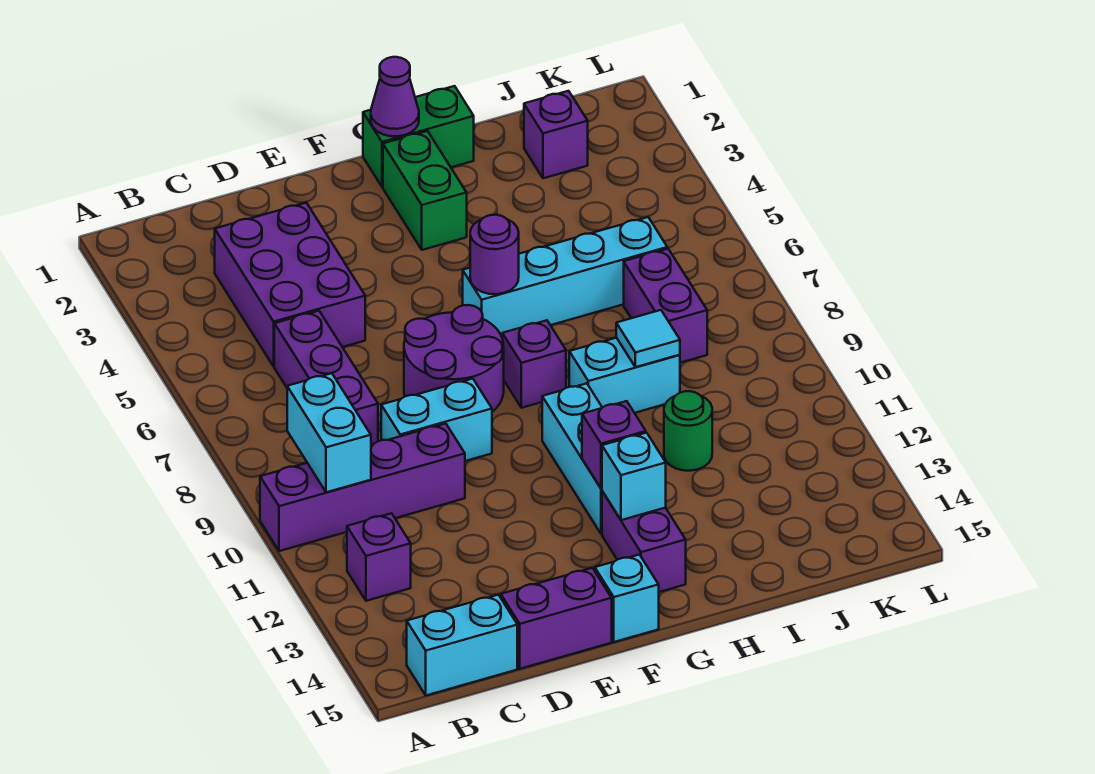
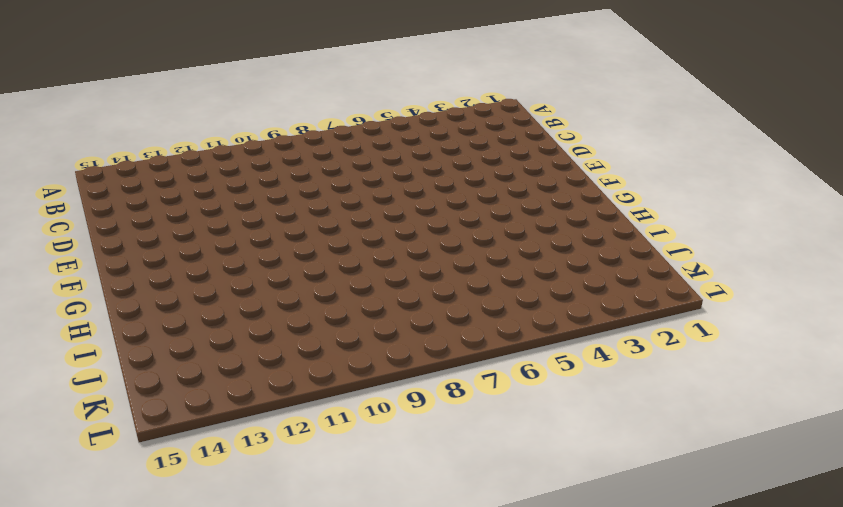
none -> purple brick A10:D10 level 1
none -> purple brick B12 level 1
none -> cyan brick B15:C15 level 1

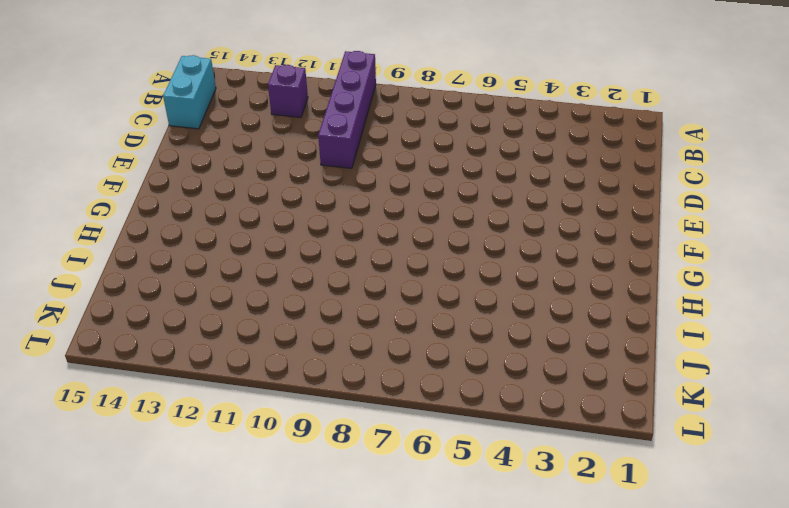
none -> purple brick C3:D5 level 1
none -> purple brick C6:C8 level 1
none -> cyan brick D9:E9 level 1

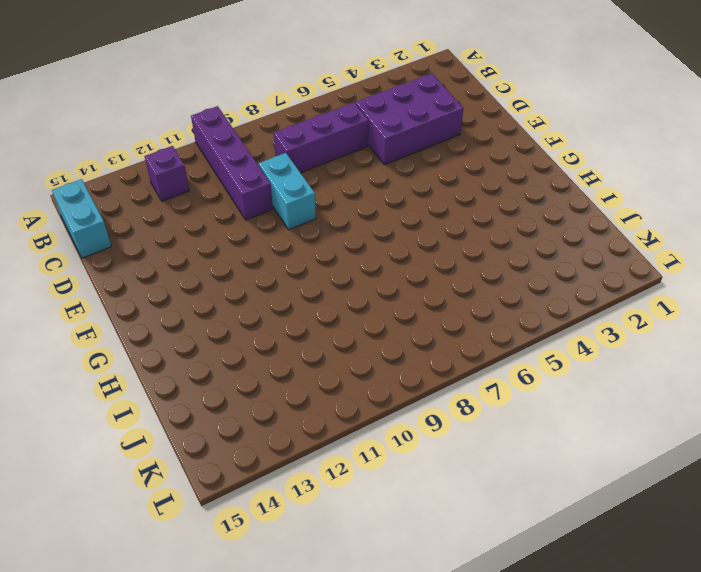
none -> purple brick D15:E15 level 1
none -> purple round brick E7:F8 level 1
none -> cyan brick F15 level 1

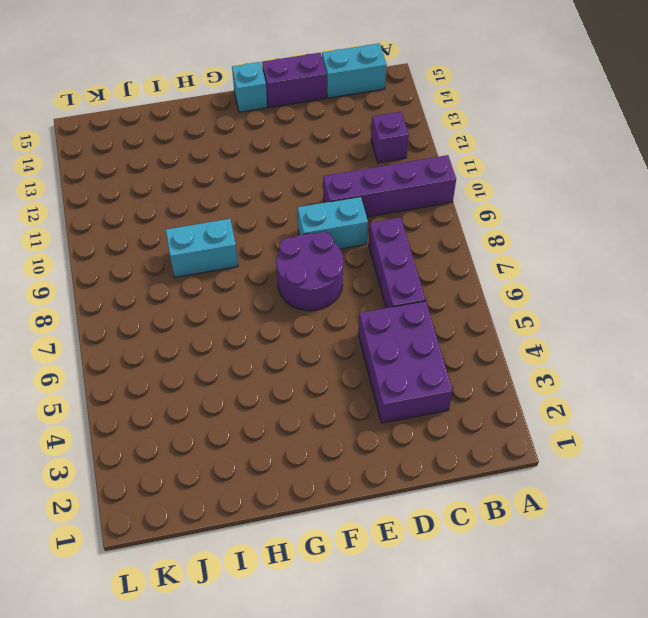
none -> green brick G1:H1 level 1
none -> green brick G2:G3 level 1
none -> cyan brick G6:J6 level 1

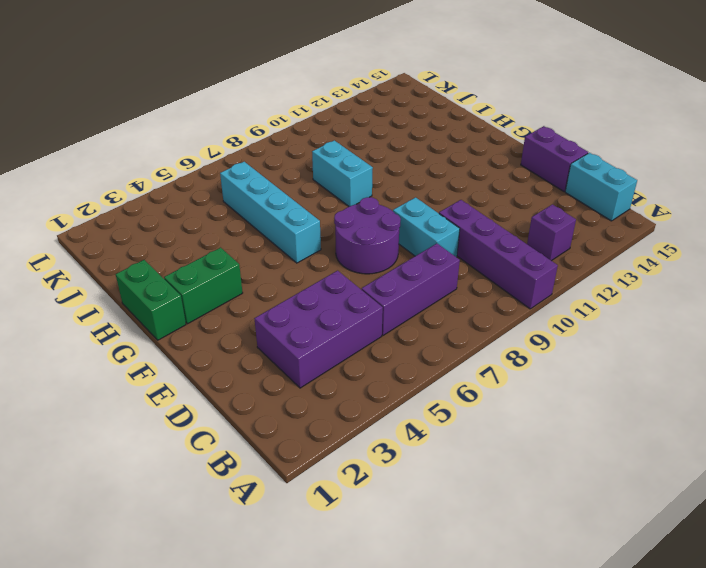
none -> cyan brick F15 level 1
none -> purple brick G8 level 1
none -> cyan brick G10:G12 level 1

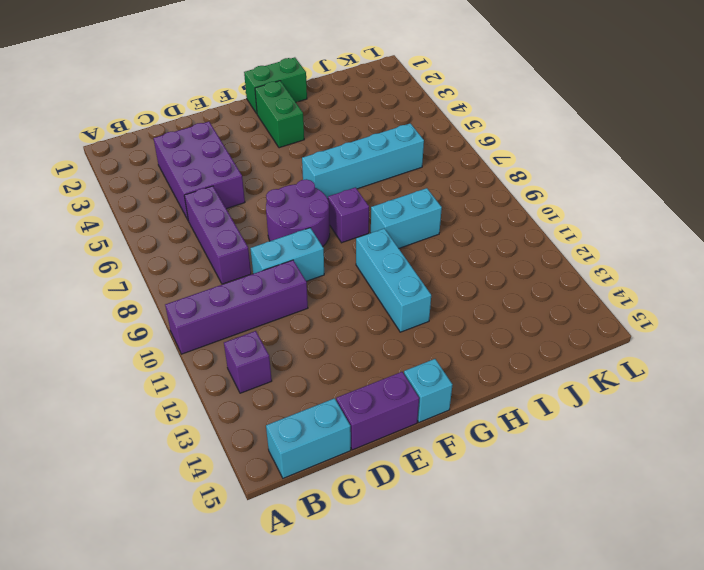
none -> purple brick G13:G14 level 1
none -> green round brick I11 level 1
none -> purple brick J2 level 1

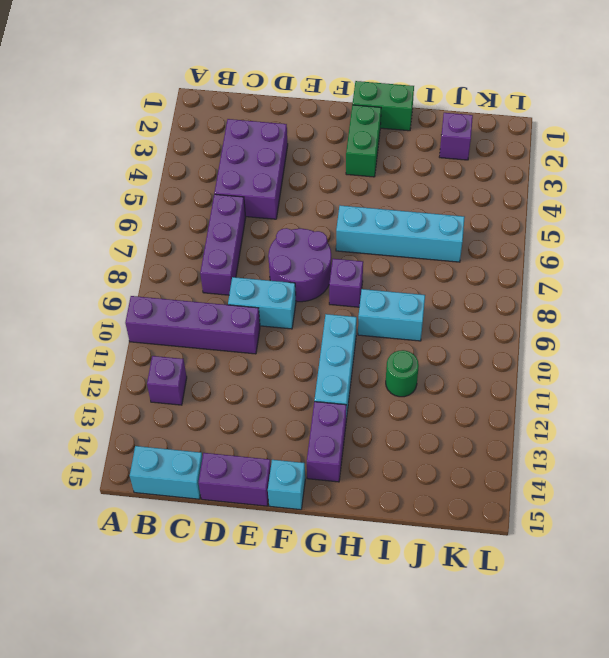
none -> purple brick J7:J8 level 1
none -> cyan brick B9:B10 level 2
none -> purple cone G1 level 2

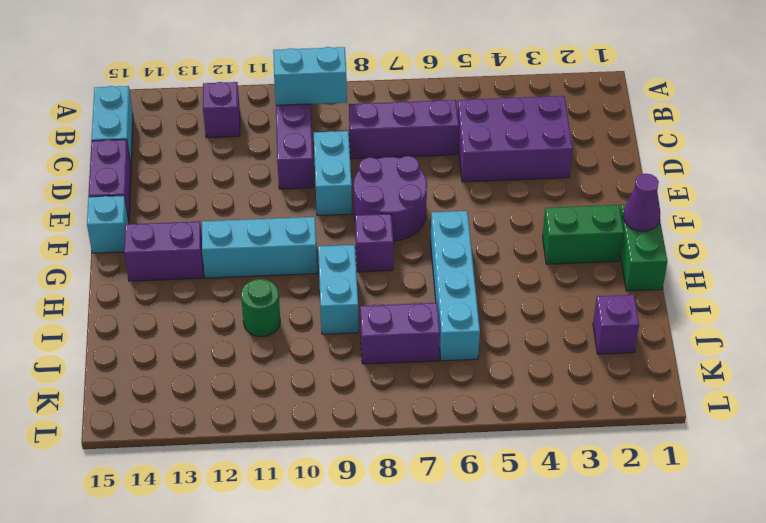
none -> purple round brick G6 level 2
none -> purple brick G12 level 2
none -> cyan brick G13 level 2

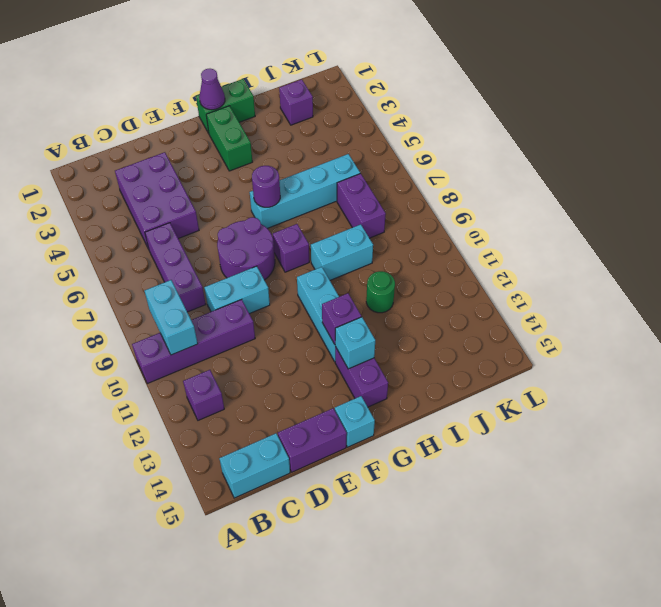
none -> cyan tile I9 level 2

